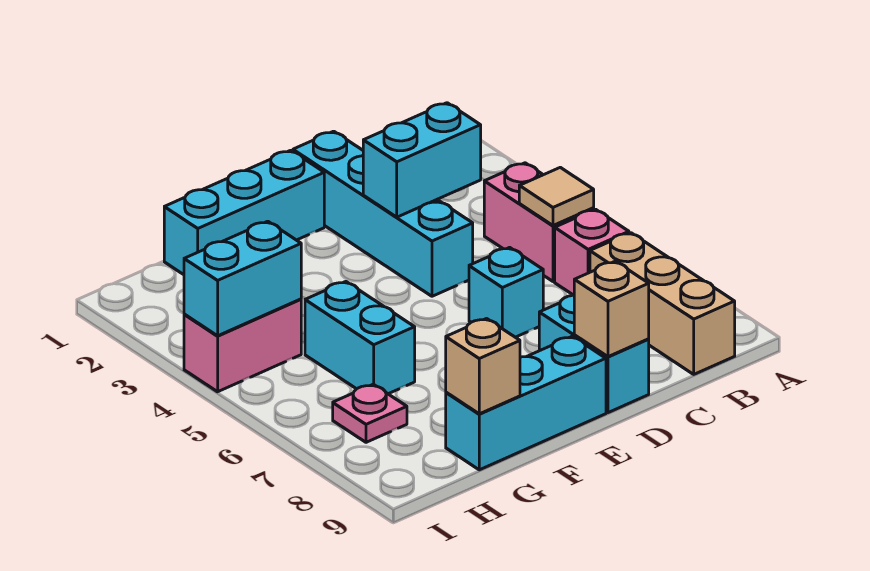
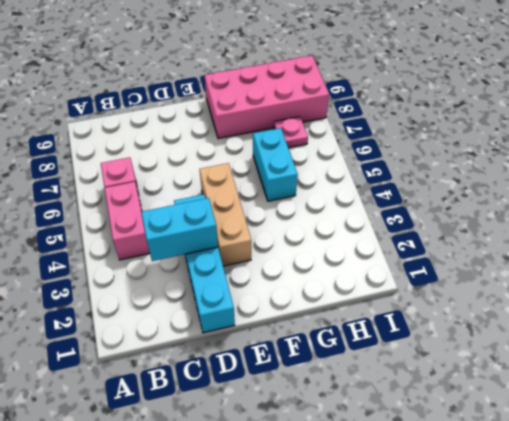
tan brick E3:E5 level 1 -> tan brick B7:B9 level 1
pink brick F8:I9 level 1 -> cyan brick E9:G9 level 1
none -> cyan brick D6 level 1
none -> cyan brick D8:D9 level 1
none -> cyan brick E1:G1 level 1

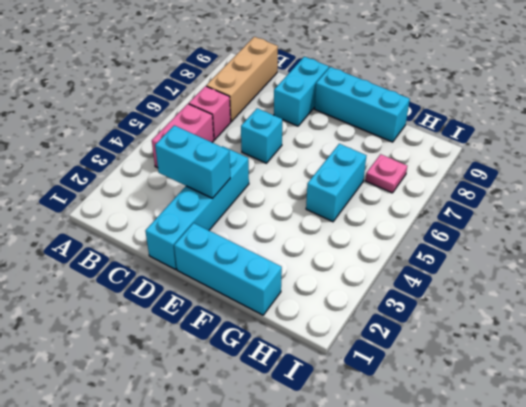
none -> pink brick H4:I4 level 1
none -> tan tile B5 level 2
none -> tan brick D9 level 2

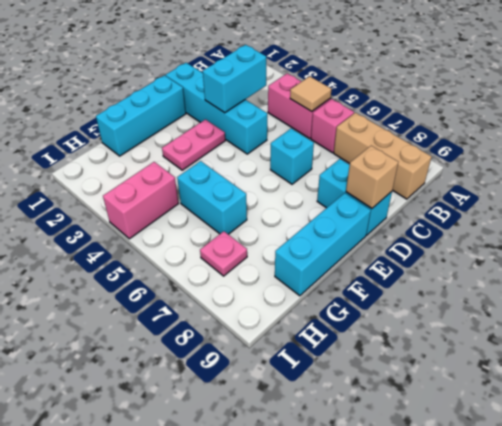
pink plate E3:F3 level 1 -> none
none -> tan brick G9 level 2
none -> cyan brick H4:I4 level 2

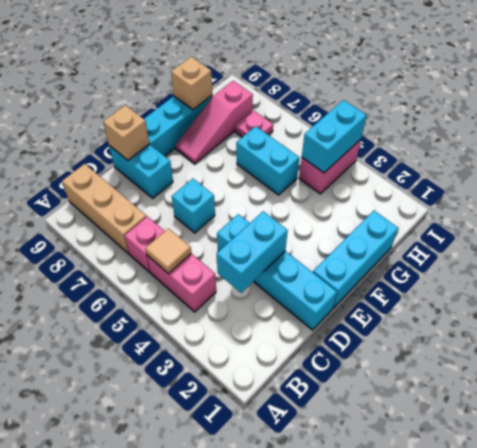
pink slope F8:H8 level 1 top H -> none

